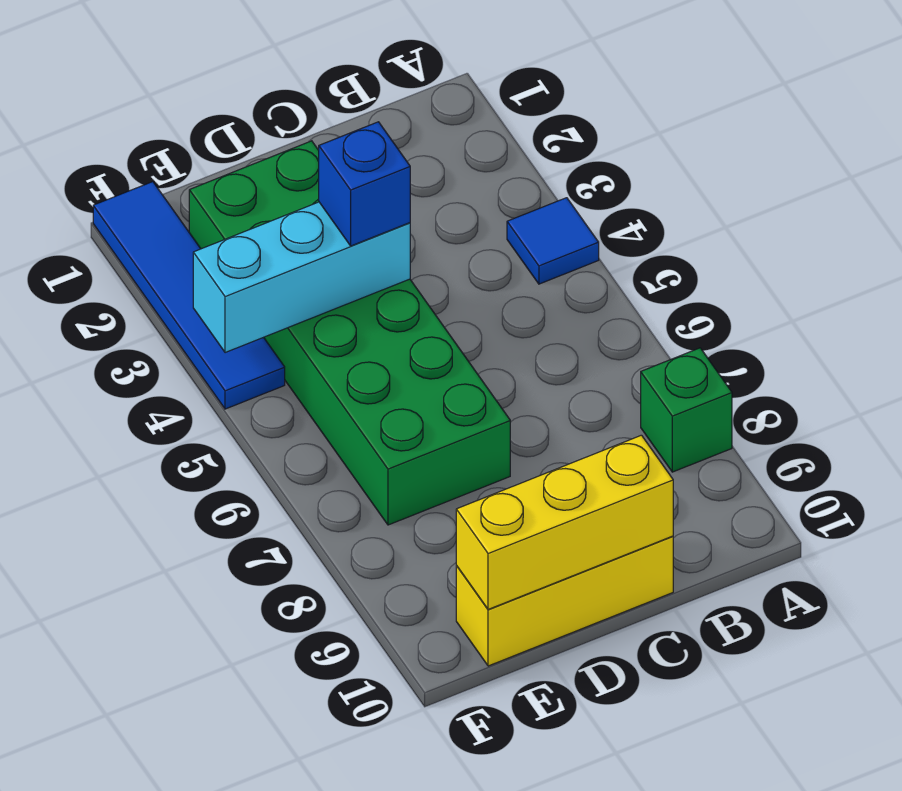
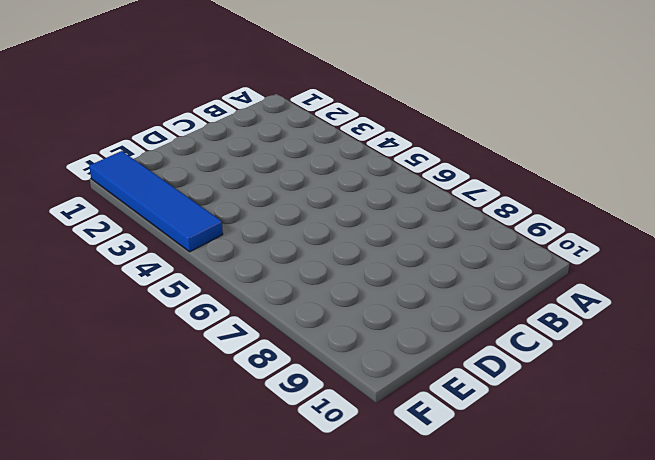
none -> blue tile A4 level 1
none -> green brick A8 level 1

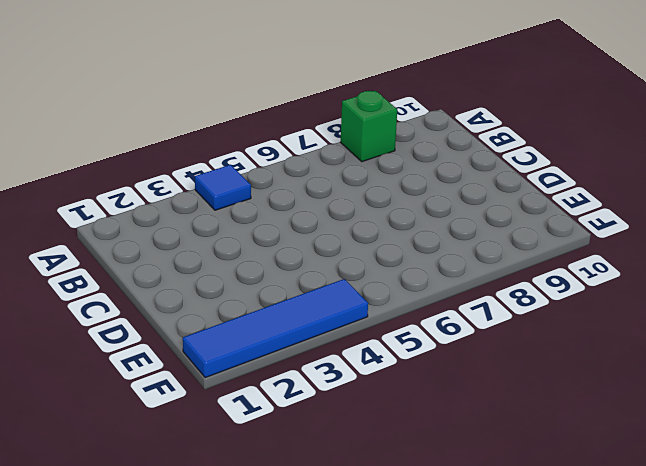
none -> yellow brick C10:E10 level 1
none -> green brick D2:E7 level 1

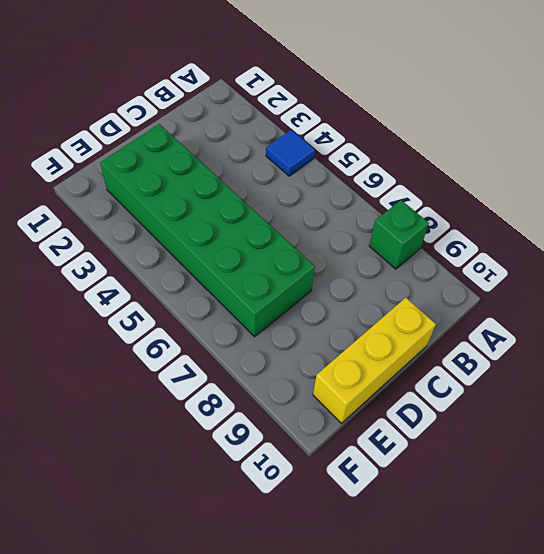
none -> blue tile F1:F4 level 1
none -> yellow brick C10:E10 level 2

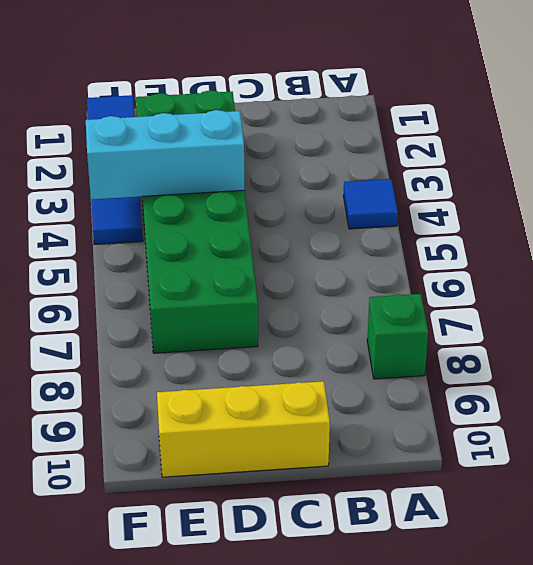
none -> yellow brick C10:E10 level 2
none -> blue brick D4 level 3

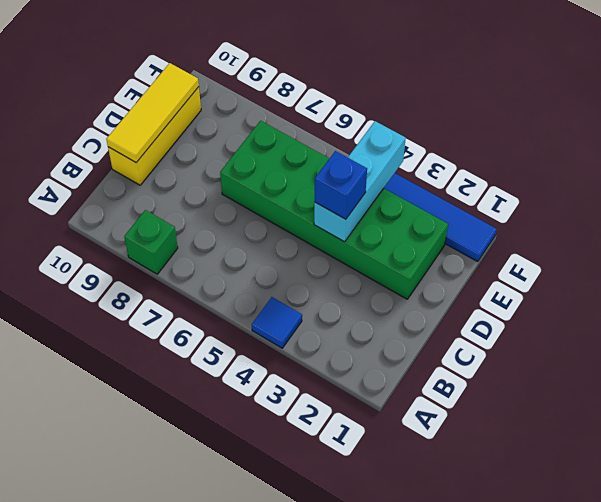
yellow tile C10:E10 level 2 -> yellow brick C10:E10 level 2

